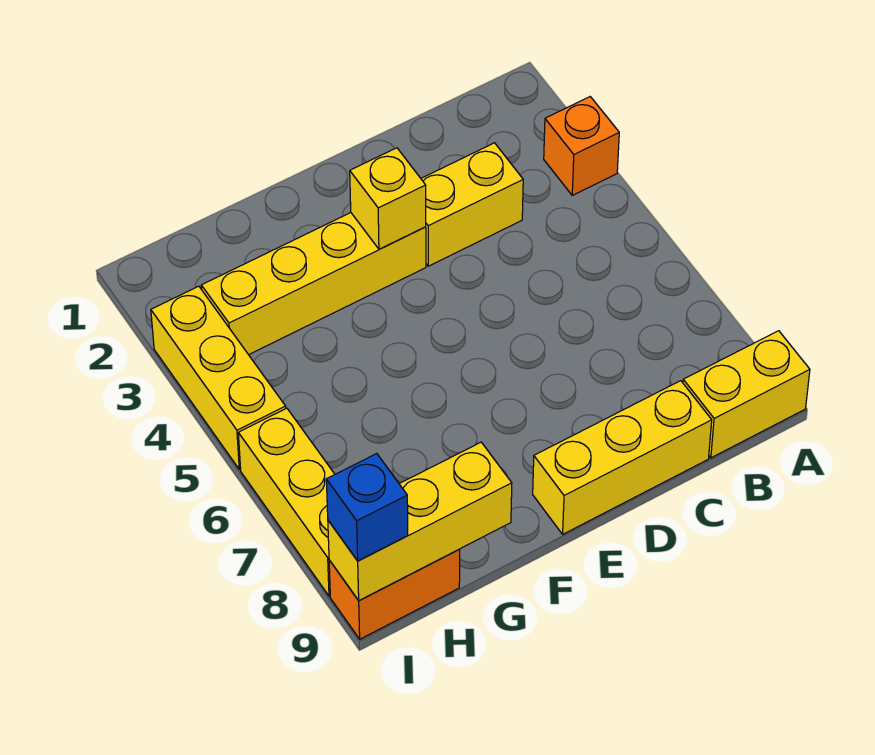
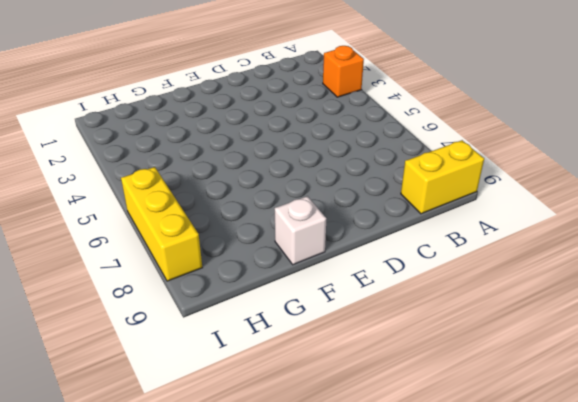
white brick F9 level 1 -> none
none -> yellow brick C3:D3 level 1
none -> yellow brick C9:E9 level 1

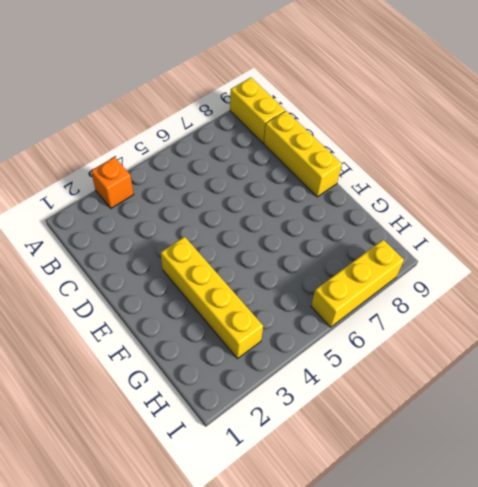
none -> yellow brick C3:D3 level 1
none -> orange brick H9:I9 level 1

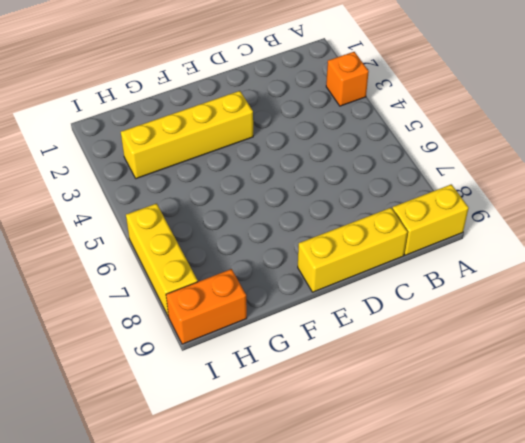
none -> yellow brick C3:D3 level 1
none -> yellow brick I3:I5 level 1

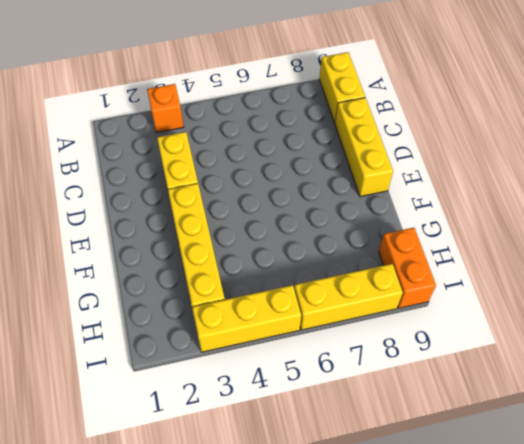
none -> yellow brick E3 level 2
none -> yellow brick G9:I9 level 2

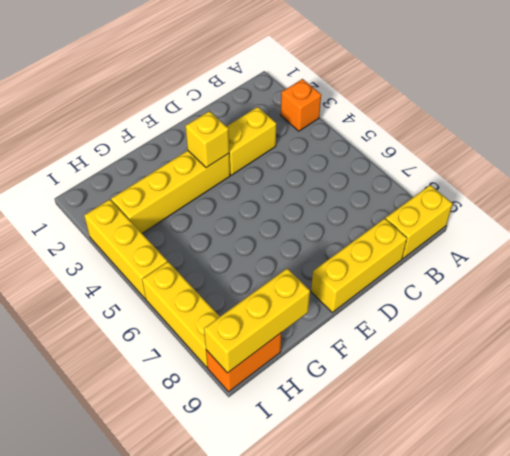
none -> blue brick I9 level 3

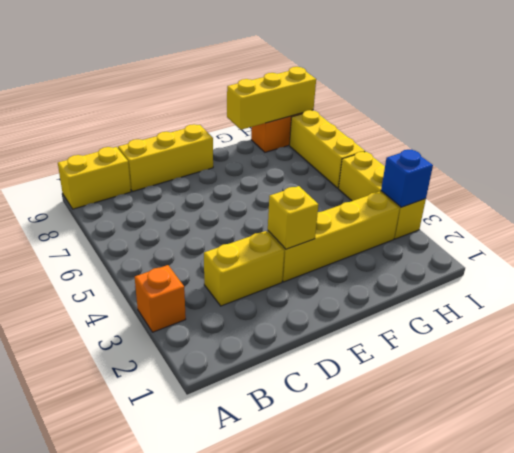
blue brick I3 level 2 -> blue brick I9 level 3

